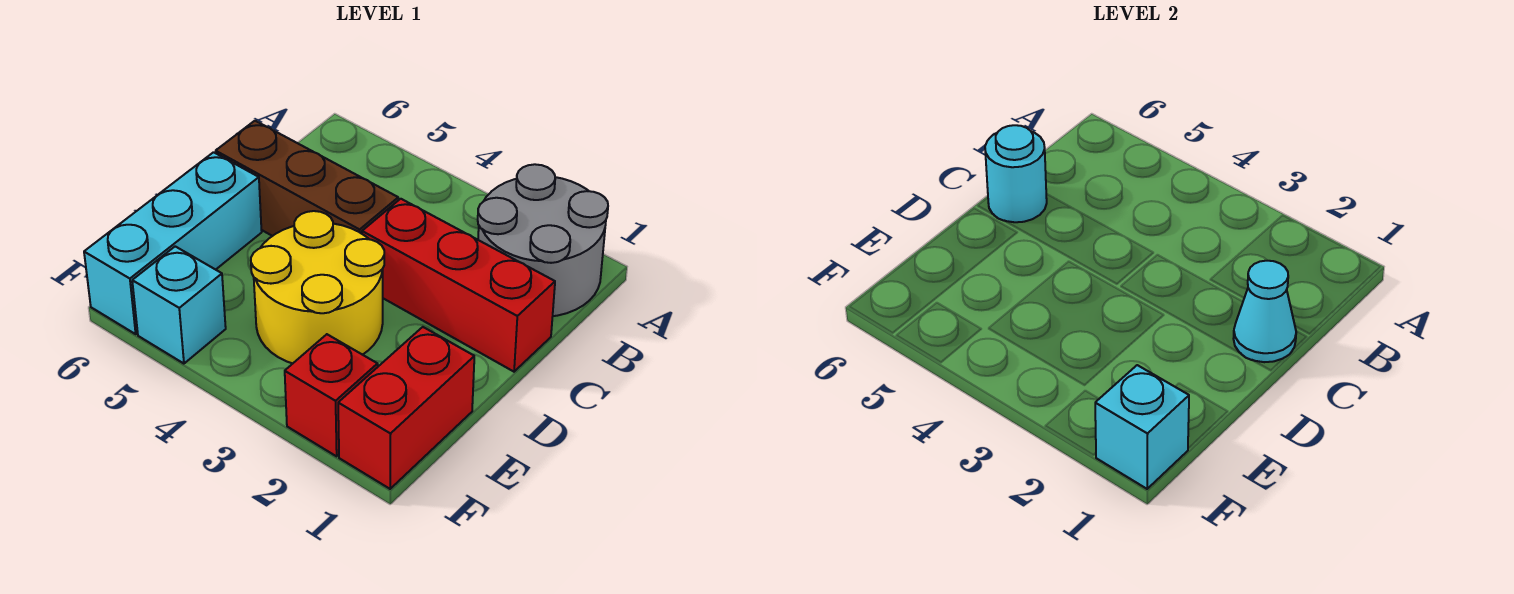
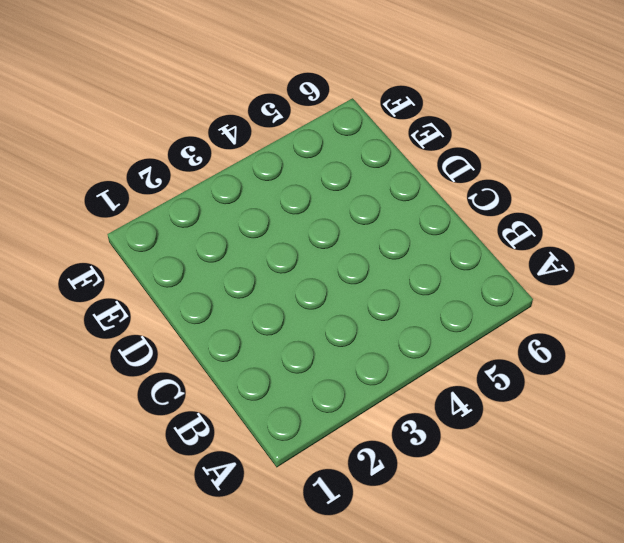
none -> grey round brick A1:B2 level 1
none -> red brick C1:C3 level 1

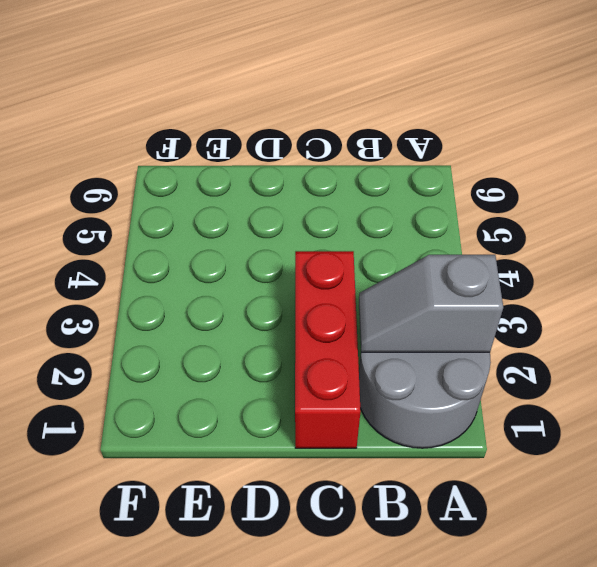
grey slope A2:B2 level 2 top A -> none
none -> brown brick C4:C6 level 1
none -> yellow round brick D3:E4 level 1

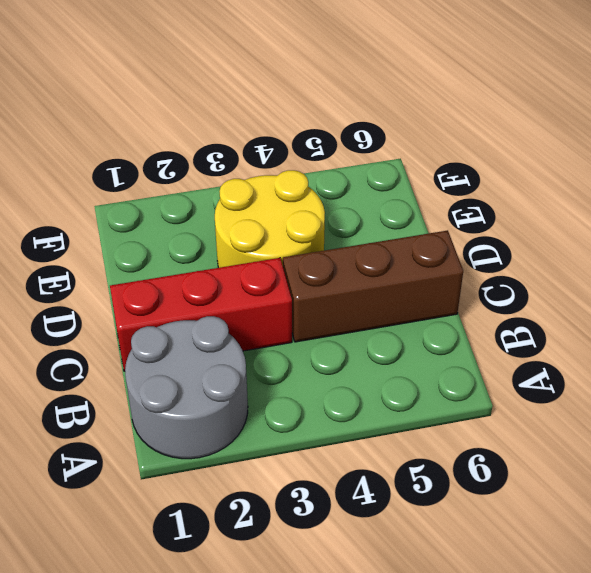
none -> cyan brick D6:F6 level 1
none -> red brick E1:F1 level 1

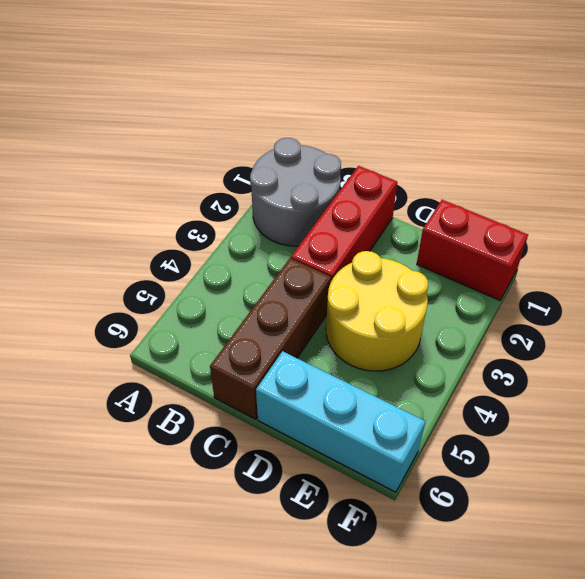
none -> red brick F2 level 1
none -> cyan brick F5 level 1

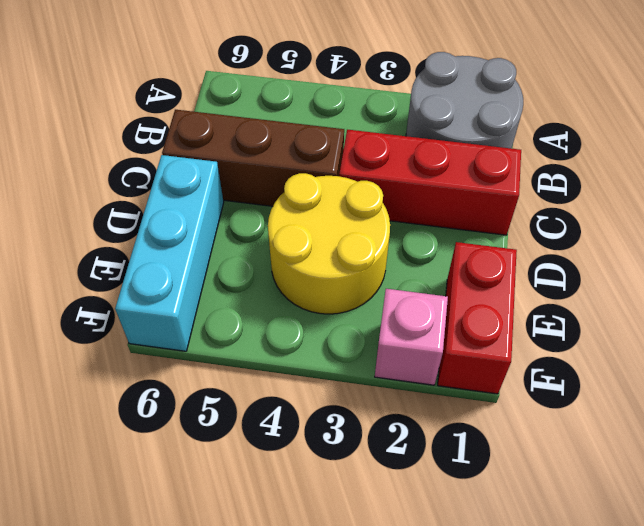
pink brick F2 level 1 -> red brick F2 level 1
none -> cyan brick F5 level 1
none -> cyan cone C1 level 2

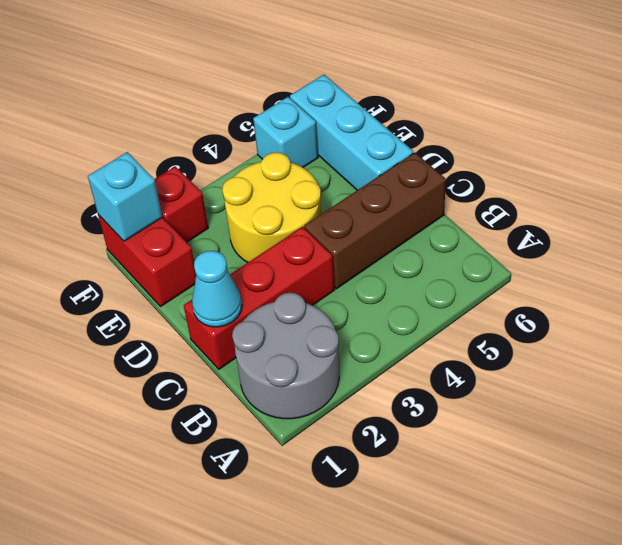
none -> cyan round brick C6 level 2

